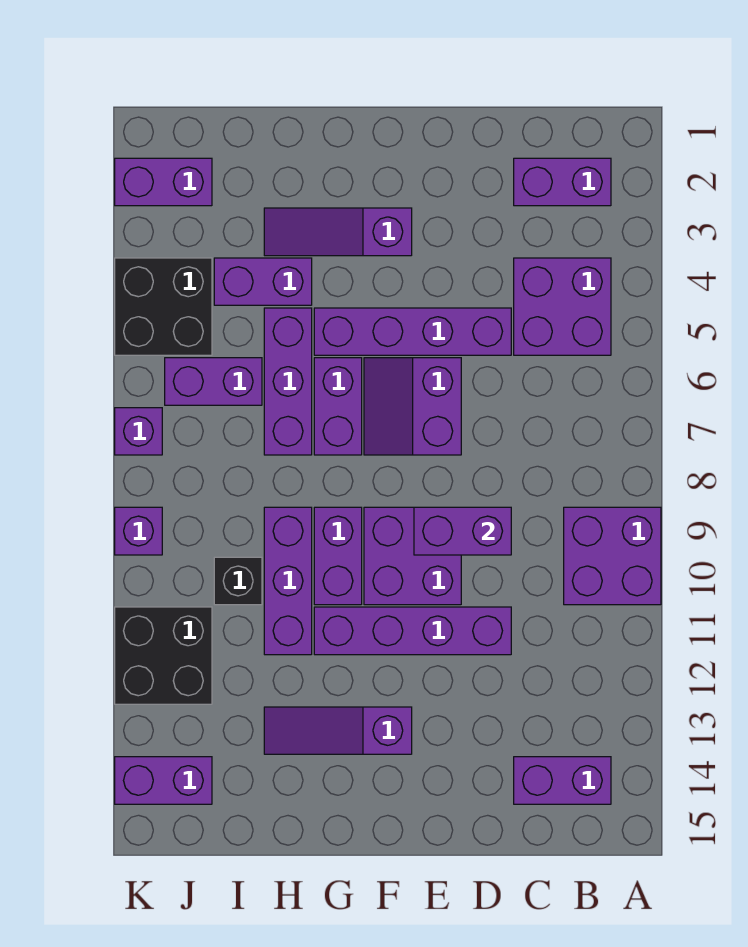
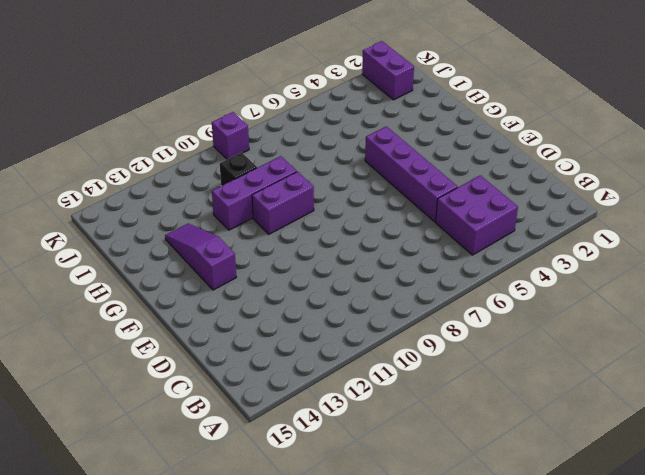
none -> purple brick A9:B10 level 1
none -> purple brick B2:C2 level 1
none -> purple brick B14:C14 level 1

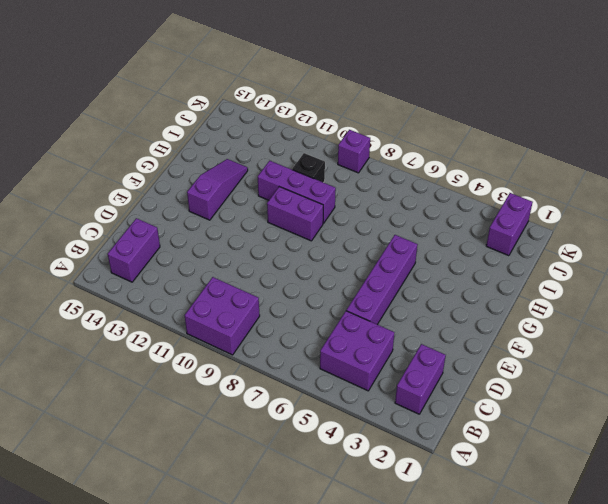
none -> purple brick D11:G11 level 1
none -> purple slope E6:F7 level 1 top E
none -> purple brick E9:F10 level 1

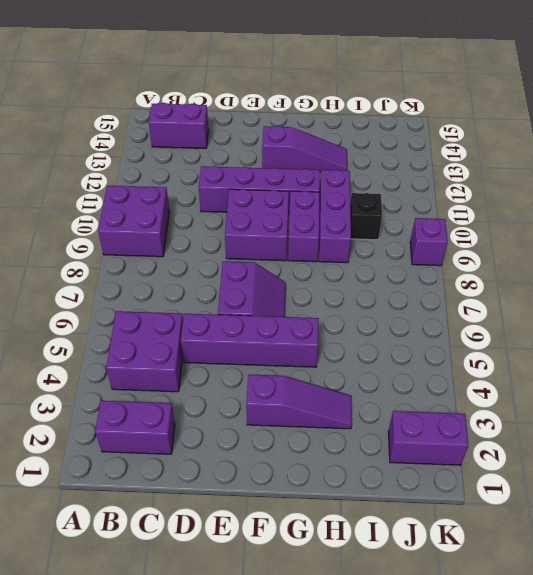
none -> purple brick G6:G7 level 1
none -> purple brick H4:I4 level 1
none -> purple brick H5:H7 level 1

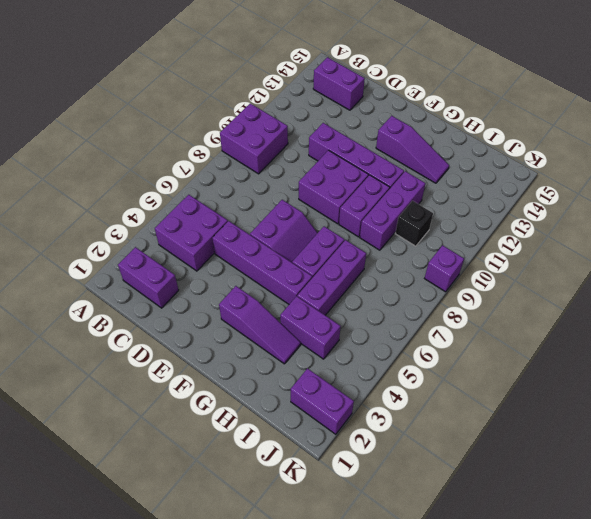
none -> purple brick I6:J6 level 1
none -> black brick J4:K5 level 1
none -> black brick J11:K12 level 1

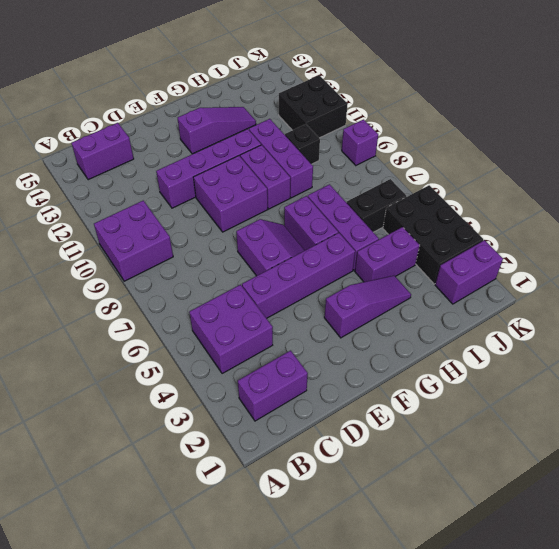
black brick I6:J6 level 1 -> purple brick I6:J6 level 1
black brick J3:K5 level 1 -> black brick J4:K5 level 1
none -> purple brick J14:K14 level 1
none -> purple brick K7 level 1
none -> purple brick D9:E9 level 2

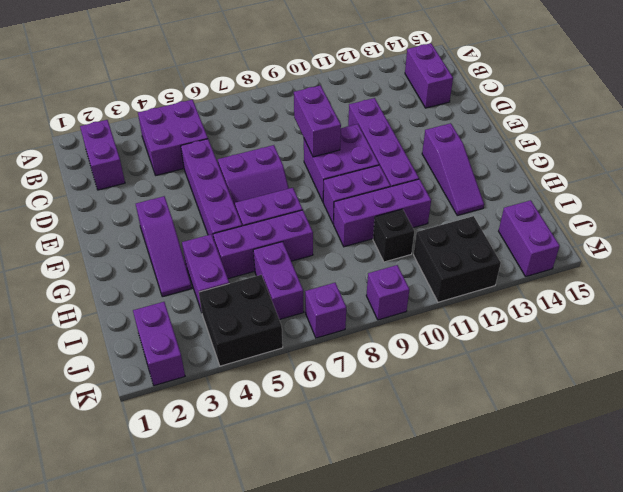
none -> purple brick A9:B10 level 1

